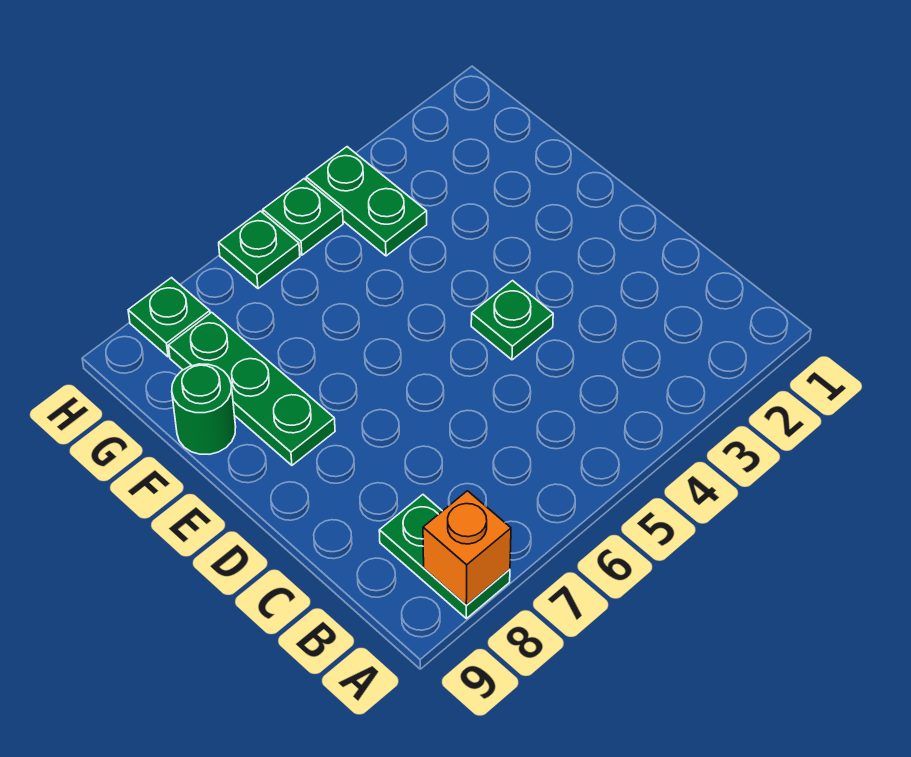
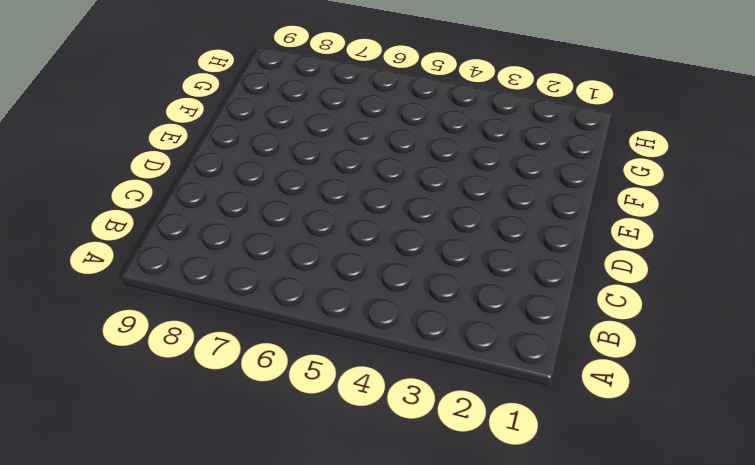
none -> green plate A8:B8 level 1
none -> green plate D4 level 1

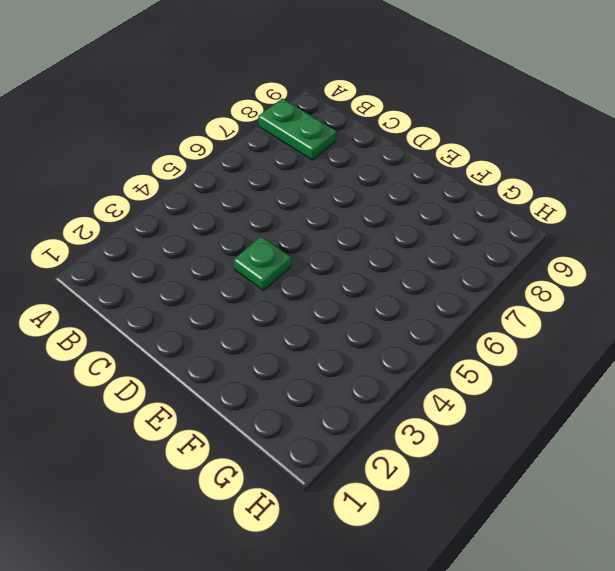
none -> green plate E8:G8 level 1
none -> green round brick F9 level 1

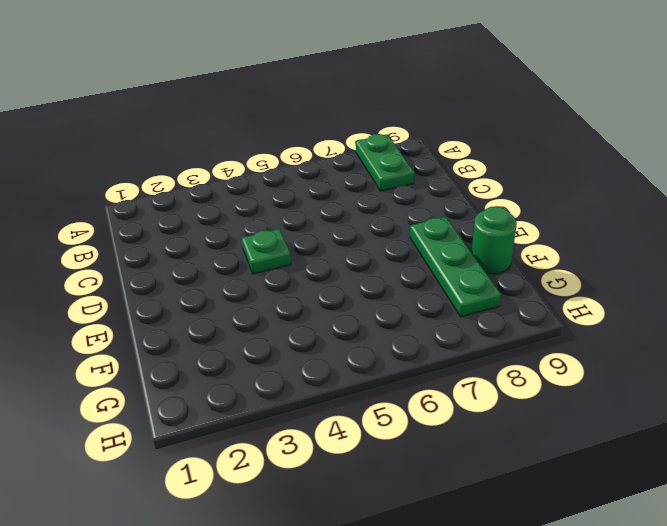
none -> green plate G4:H4 level 1
none -> green plate H5 level 1

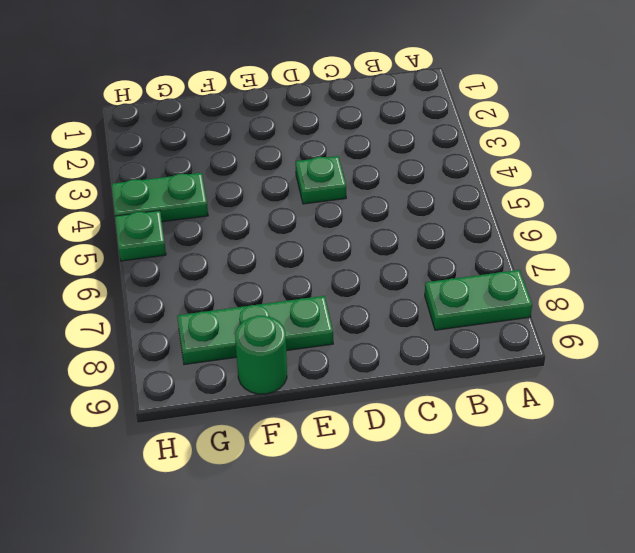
none -> green plate H6 level 1
none -> green plate H8 level 1

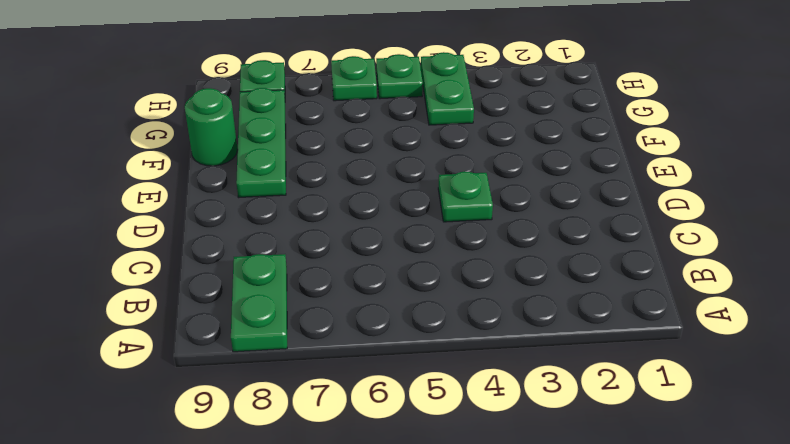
none -> orange brick A8 level 2

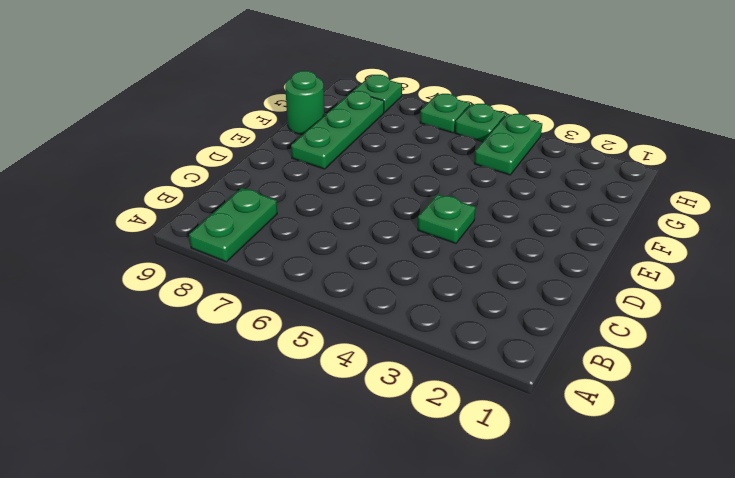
none -> orange brick A8 level 2

